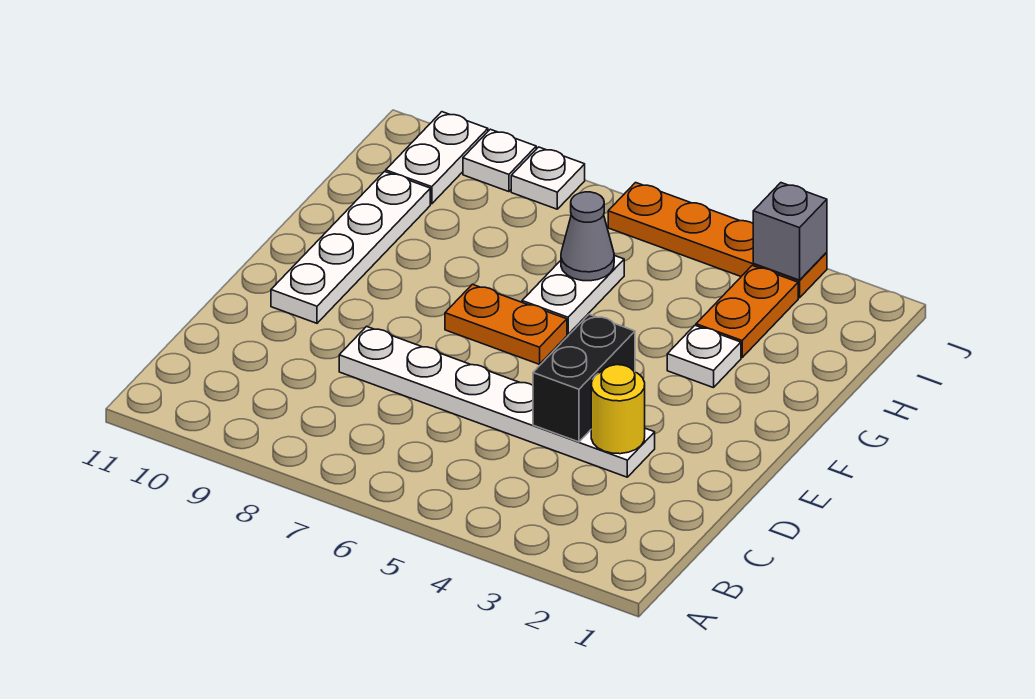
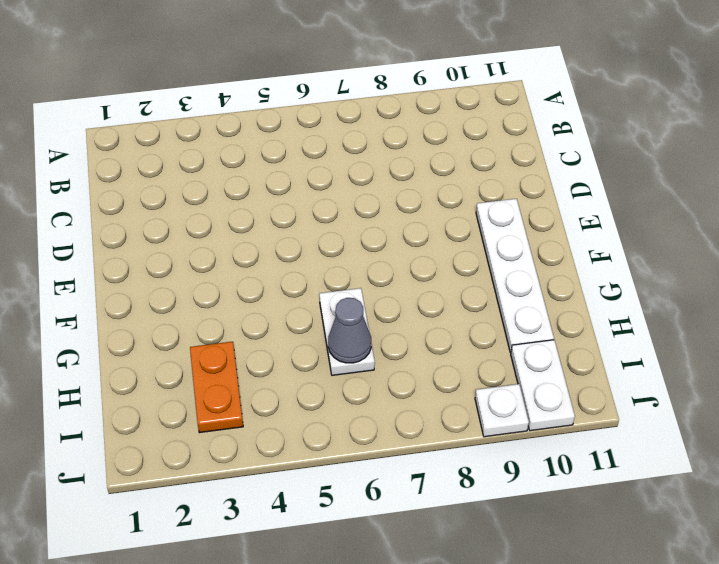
none -> white plate D3:D8 level 1
none -> orange plate F6:F7 level 1
none -> white plate G3 level 1

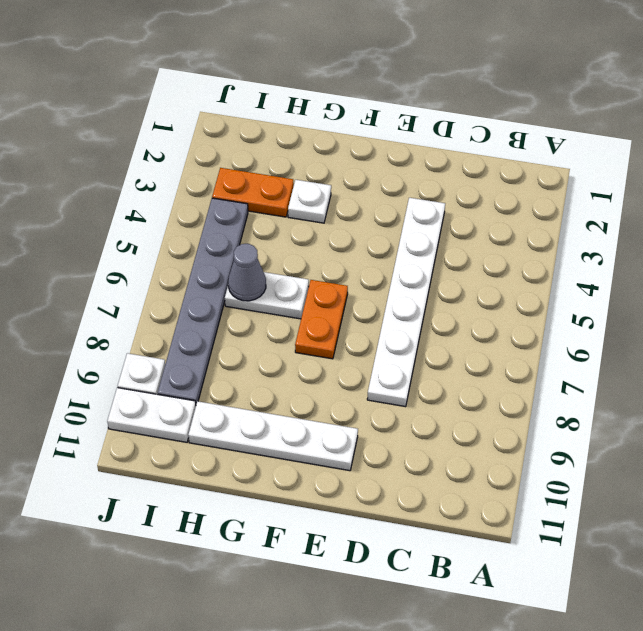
grey plate I4:I9 level 1 -> none
none -> orange plate J3:J6 level 1
none -> white plate J8 level 1
none -> yellow round brick D3 level 2

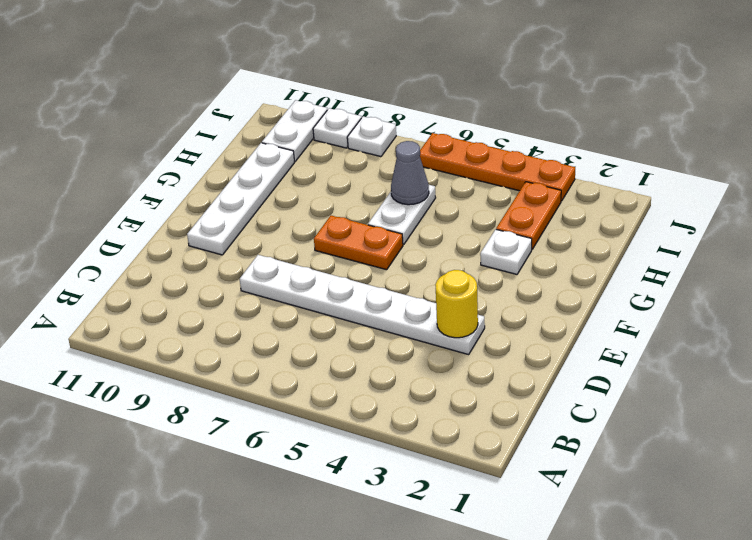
none -> black brick D4:E4 level 2
none -> grey brick J3 level 2

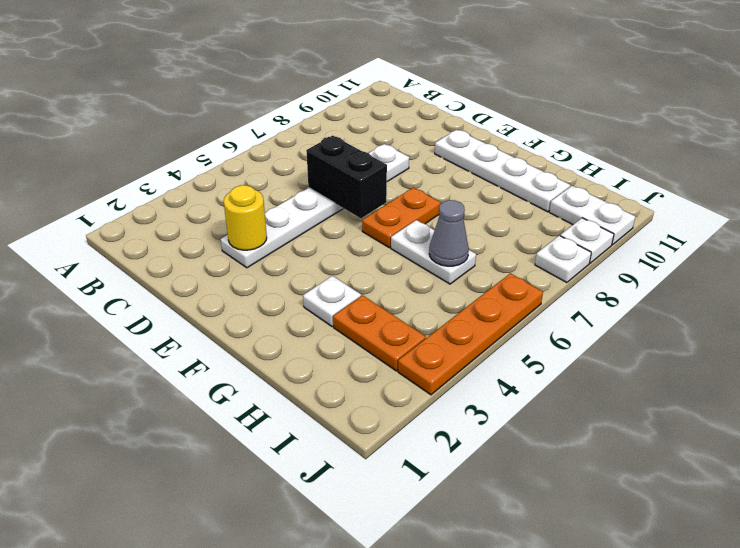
black brick D6:E6 level 2 -> black brick D4:E4 level 2
none -> grey brick J3 level 2

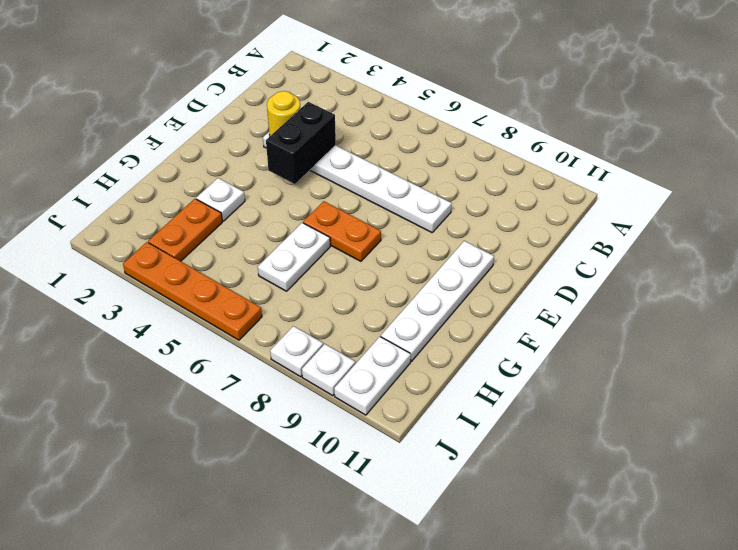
none -> grey cone H6 level 2
none -> grey brick J3 level 2

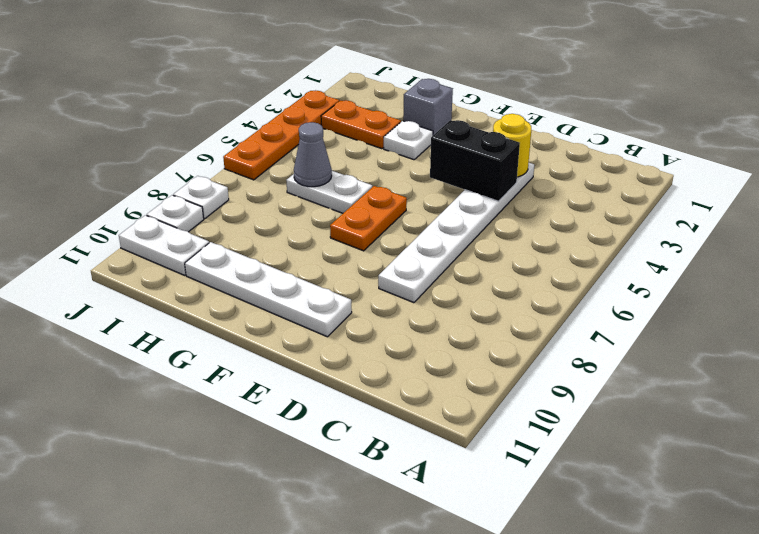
grey brick G2 level 1 -> grey brick J3 level 2

